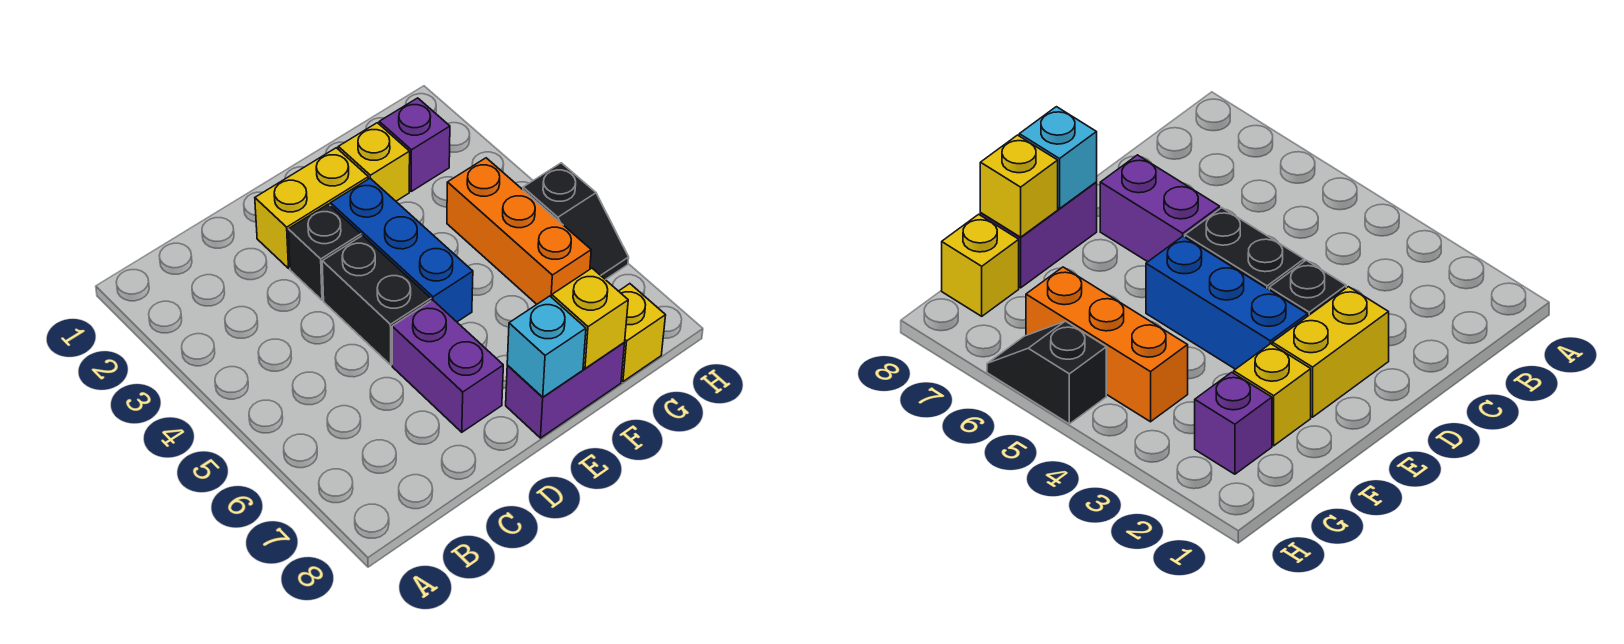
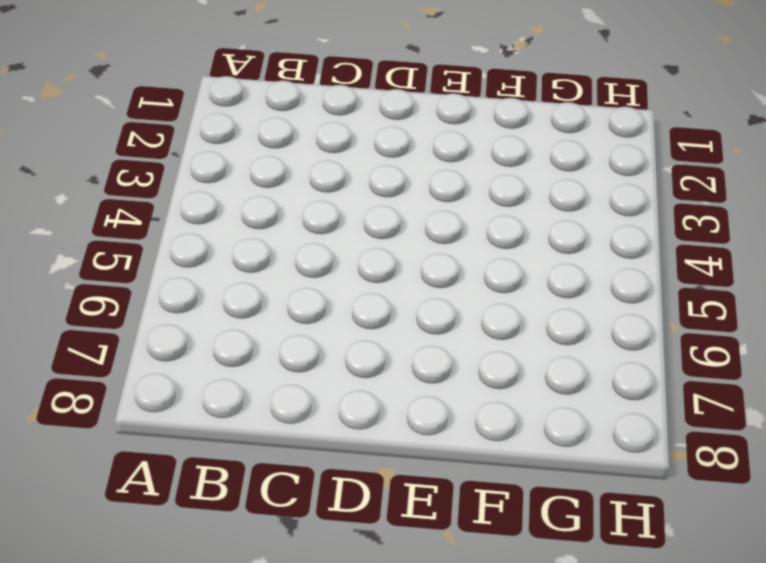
none -> yellow brick D2:E2 level 1
none -> black brick D3 level 1
none -> black brick D4:D5 level 1

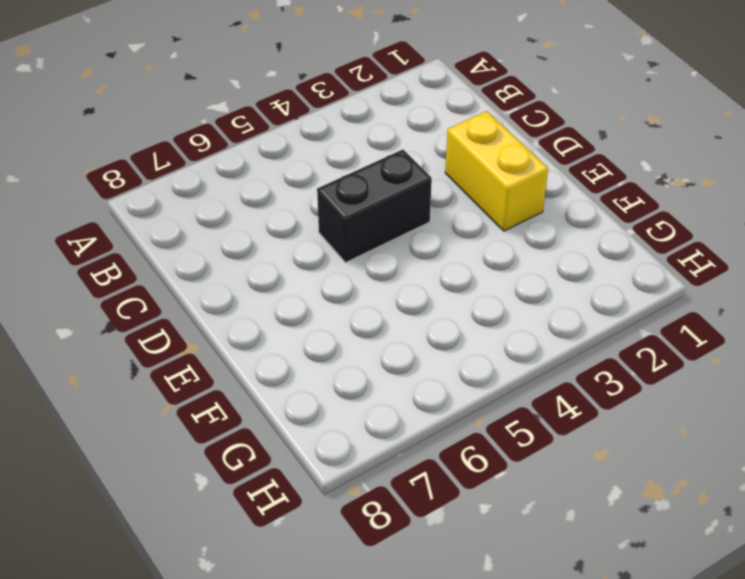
none -> black brick D3 level 1
none -> purple brick D6:D7 level 1
none -> blue brick E3:E5 level 1

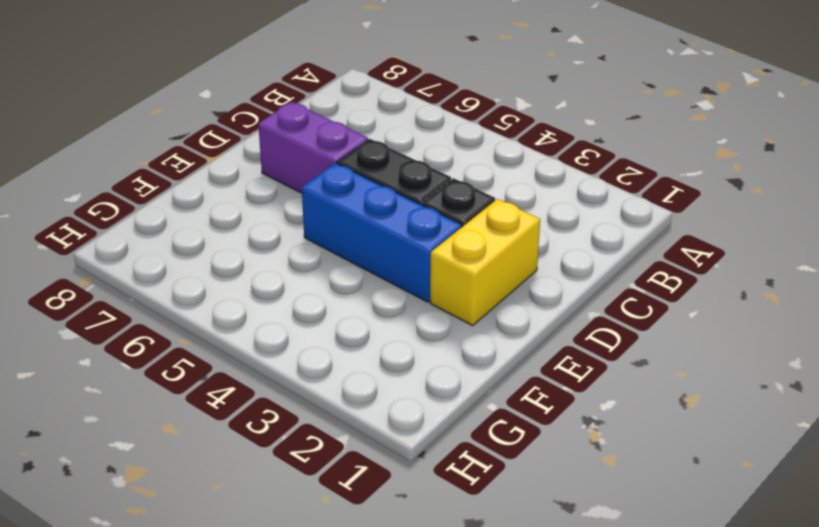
none -> purple brick E8:F8 level 1
none -> yellow brick F2 level 1
none -> purple brick G2 level 1

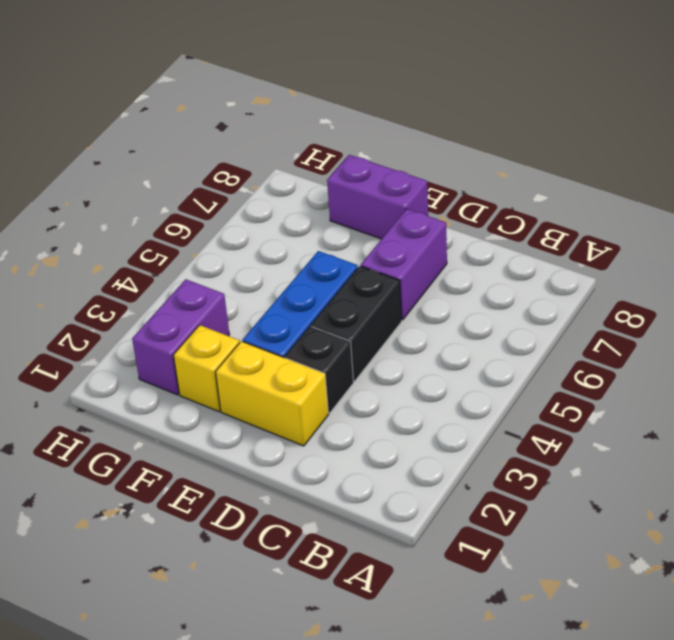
purple brick G2:G3 level 1 -> purple brick G2 level 1
none -> orange brick G4:G6 level 1
none -> yellow brick G8 level 1
none -> black slope H5:H6 level 1 top 5

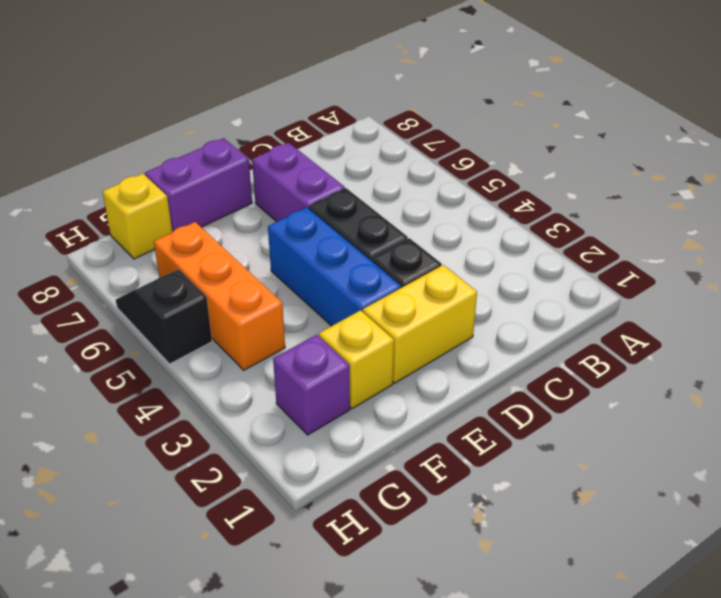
none -> cyan brick E8 level 2
none -> yellow brick F8 level 2

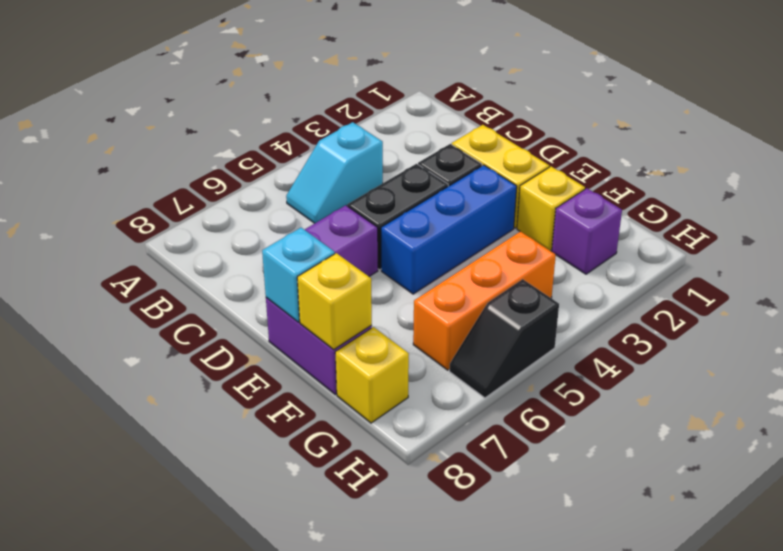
cyan slope B4:B5 level 1 top 4 -> none

